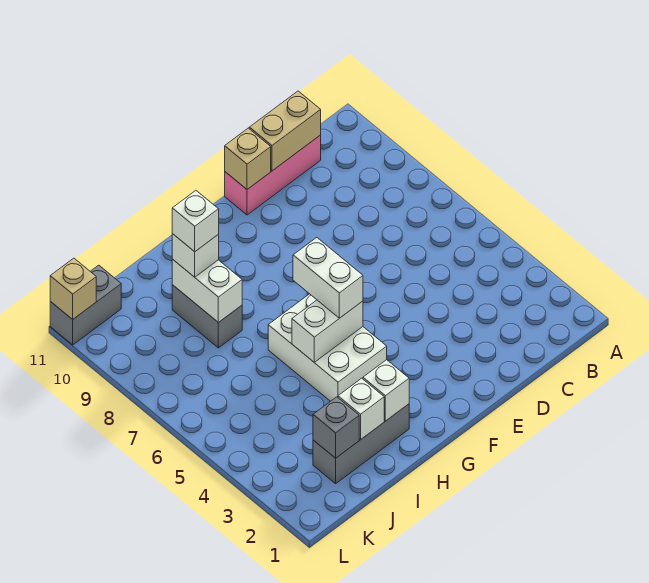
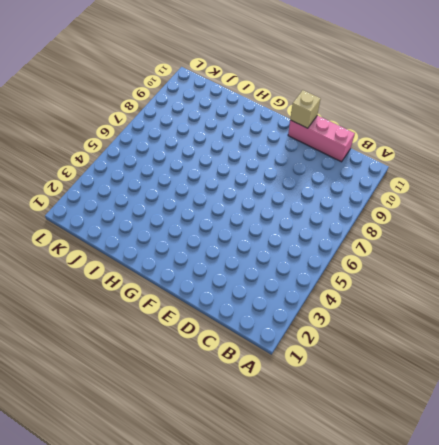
none -> white brick G4:H6 level 1
none -> grey brick H2:J2 level 1
none -> grey brick I8:I9 level 1

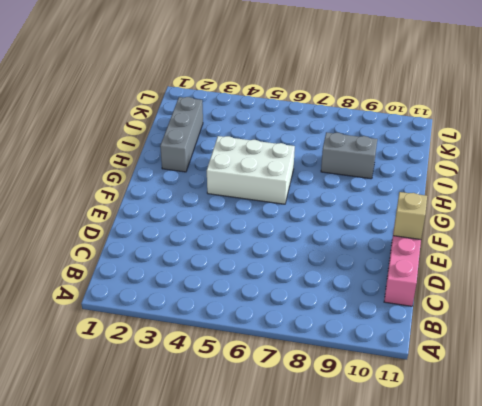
none -> grey brick K11:L11 level 1
none -> tan brick C11:D11 level 2
none -> white brick G5:H5 level 2

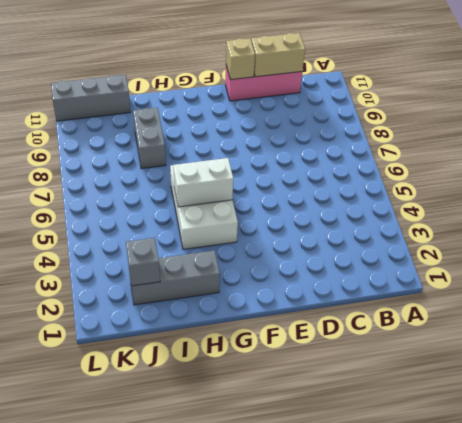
grey brick J11:L11 level 1 -> grey brick K11:L11 level 1
none -> white brick H2 level 2
none -> white brick I2 level 2
none -> white brick I8:I9 level 2

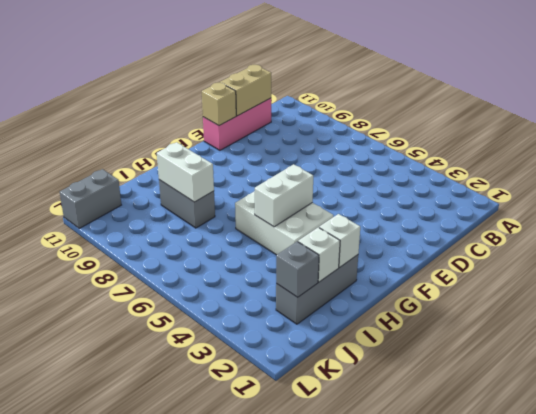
none -> tan brick L11 level 2
none -> white brick G5:G6 level 3
none -> white brick I9 level 3

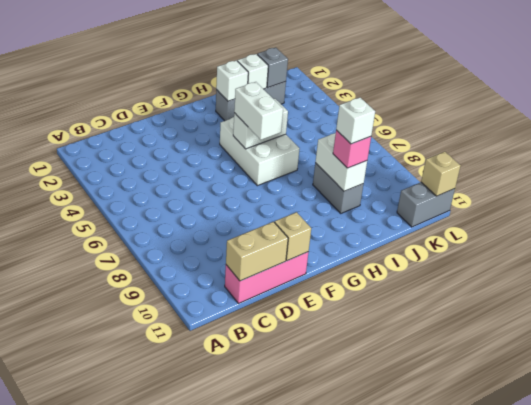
pink brick I9 level 3 -> white brick I9 level 3

